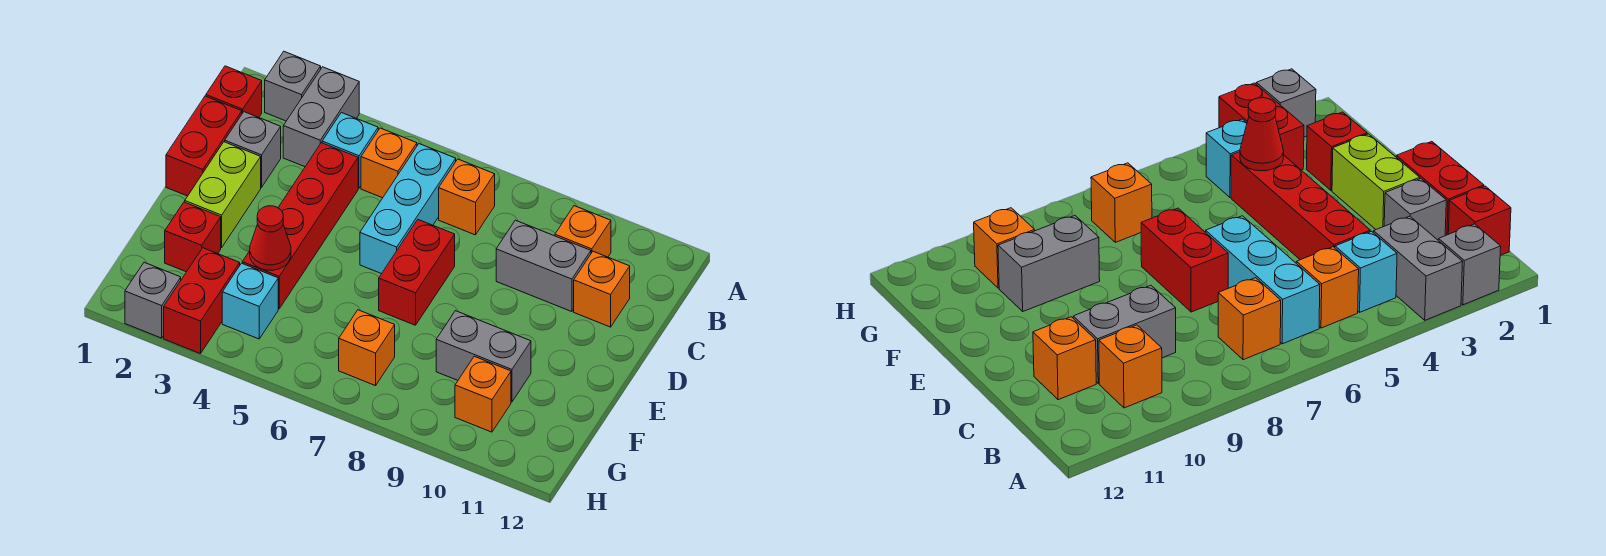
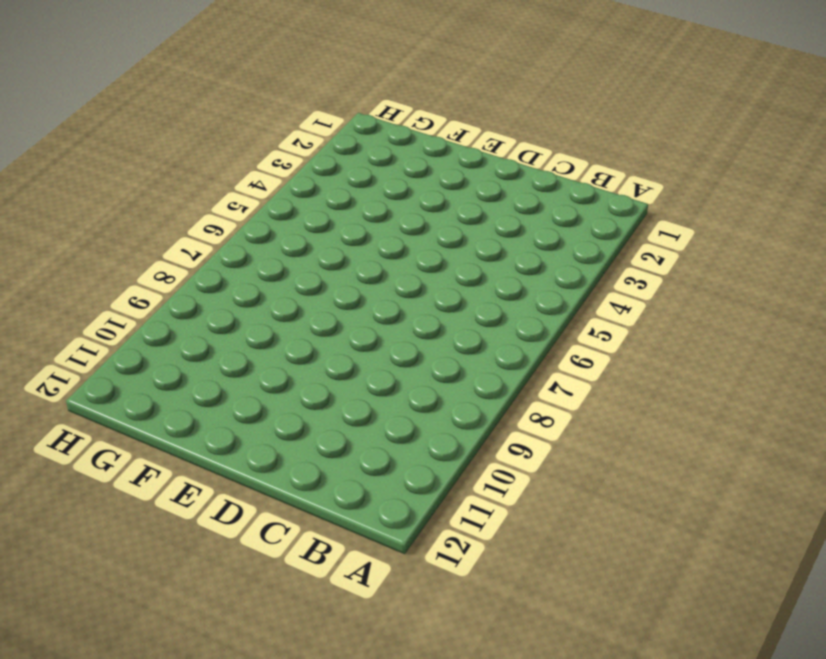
none -> grey brick A2 level 1
none -> grey brick A3:B3 level 1
none -> red brick B1 level 1

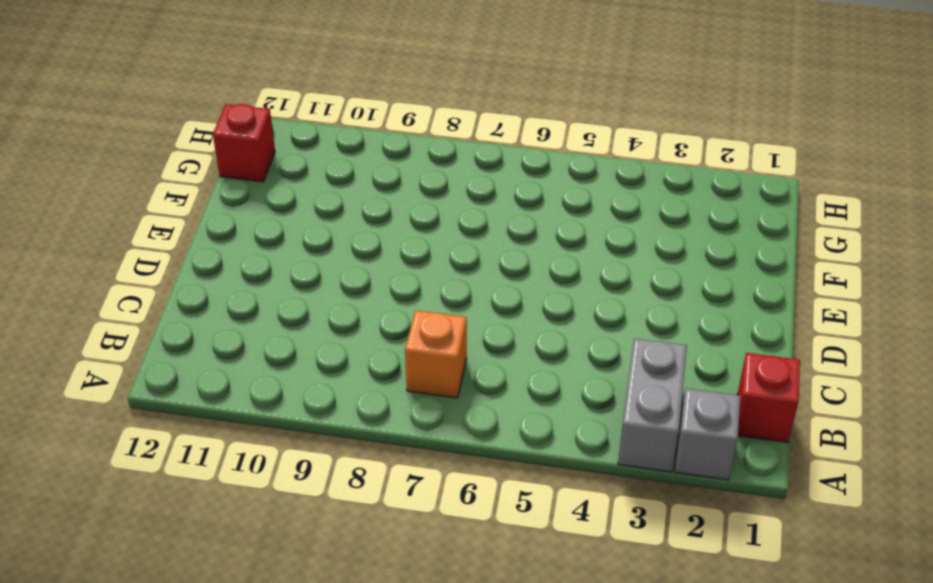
red brick G12 level 1 -> red brick F2 level 1
none -> cyan brick B4 level 1
none -> orange brick B5 level 1
none -> cyan brick B6:D6 level 1

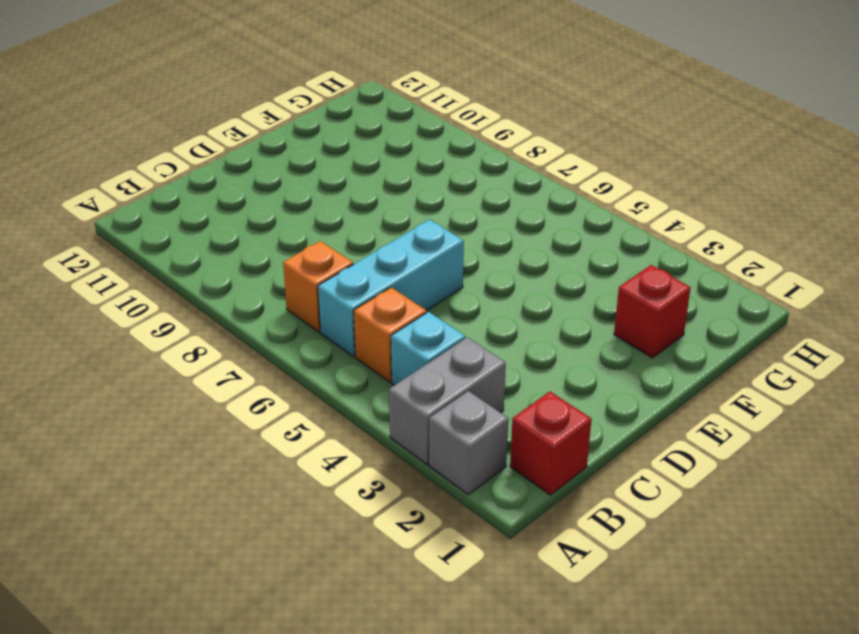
none -> orange brick B10 level 1
none -> red brick C1:D1 level 1
none -> grey brick C2 level 1

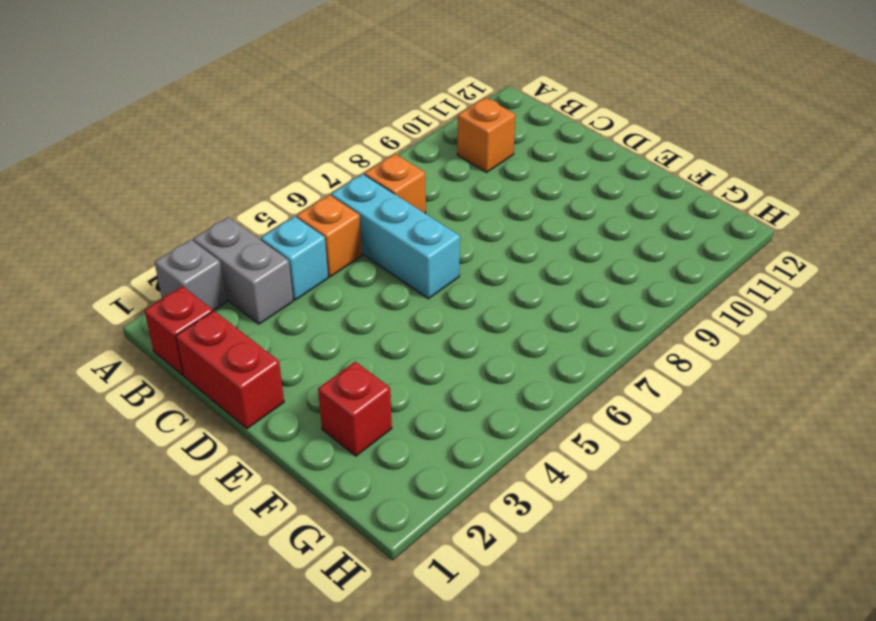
none -> grey brick C2 level 1
none -> red brick C4:F4 level 1
none -> grey brick C9:C10 level 1

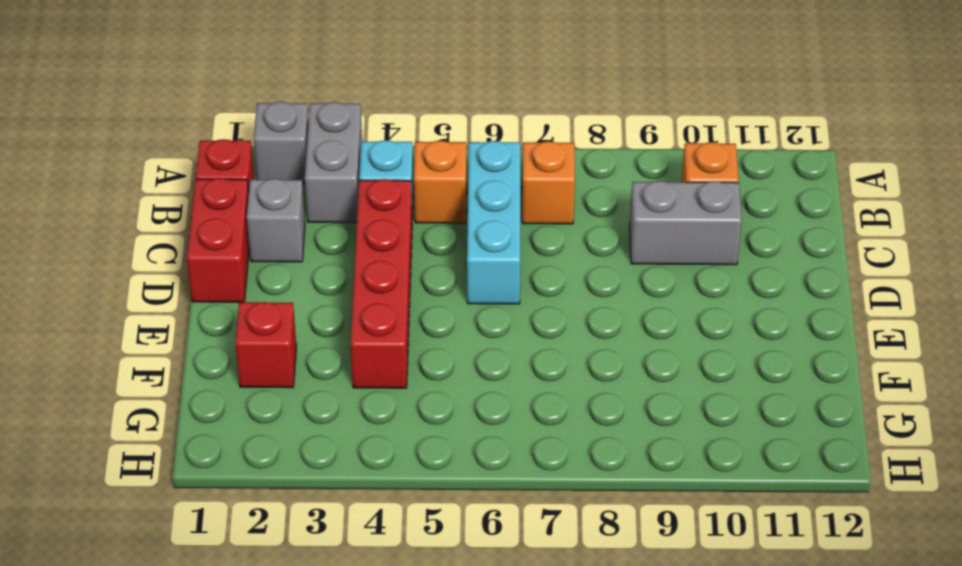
none -> orange brick C11 level 1
none -> lime brick D2:E2 level 1
none -> red brick D7:E7 level 1

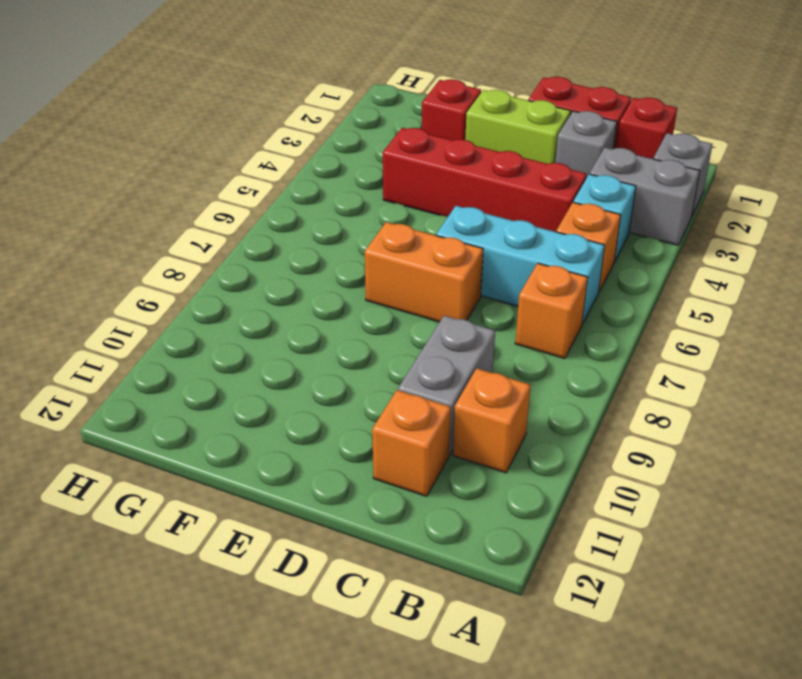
orange brick D7:E7 level 1 -> red brick D7:E7 level 1
none -> grey brick F9:F10 level 1
none -> red brick G3:H3 level 1
none -> cyan brick G4 level 1

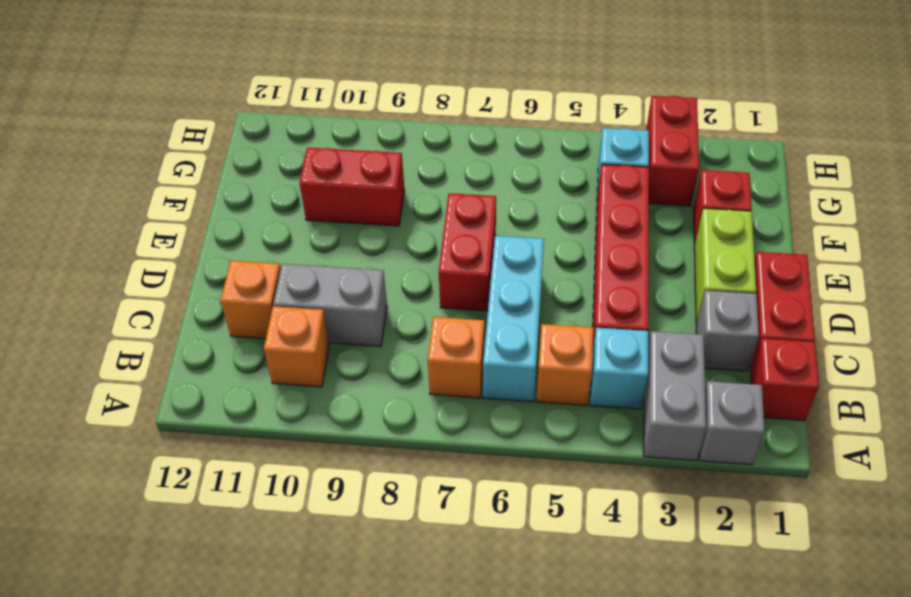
red brick F9:F10 level 1 -> grey brick F9:F10 level 1
none -> orange brick G7 level 1
none -> orange brick G10 level 1
none -> grey brick H2 level 1

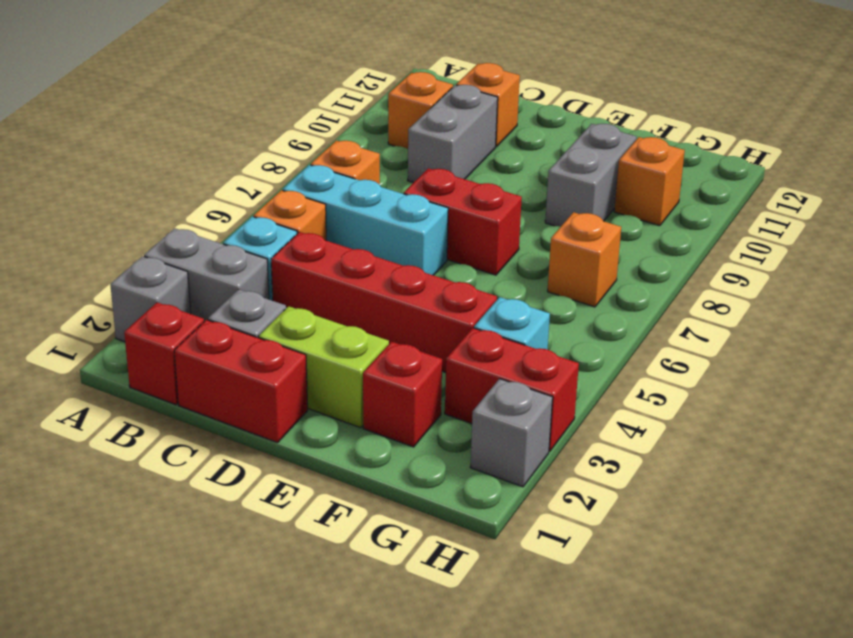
none -> red cone F4 level 2

